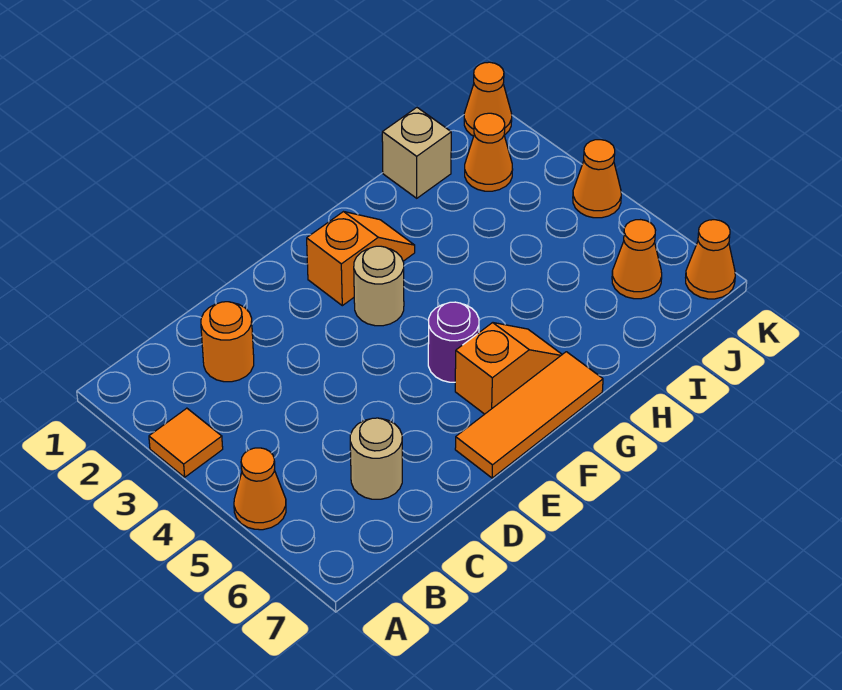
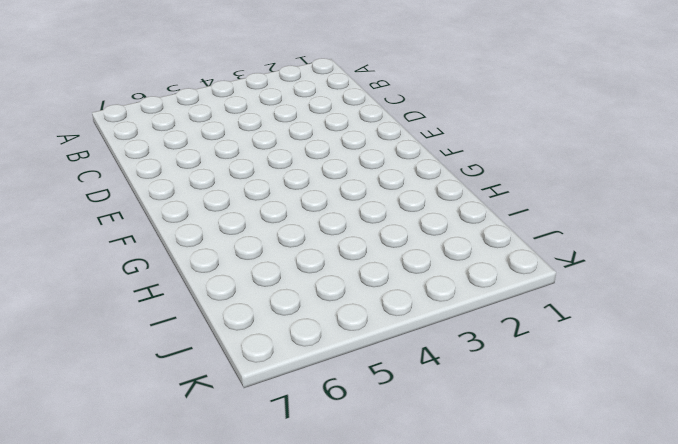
none -> orange tile A3 level 1
none -> orange cone A5 level 1
none -> orange round brick C2 level 1

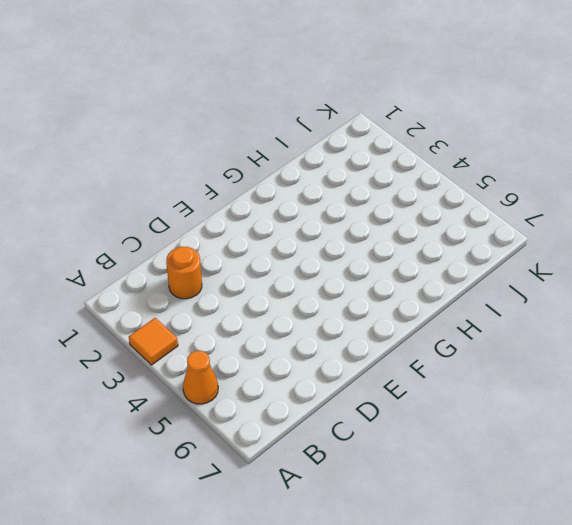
none -> tan round brick C6 level 1
none -> orange tile E7:G7 level 1
none -> orange slope F2:G2 level 1 top F

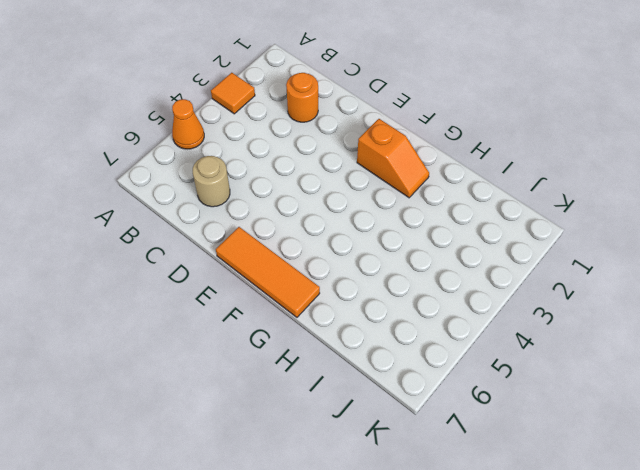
none -> tan round brick F3 level 1
none -> purple round brick F5 level 1
none -> orange slope F6:G6 level 1 top F

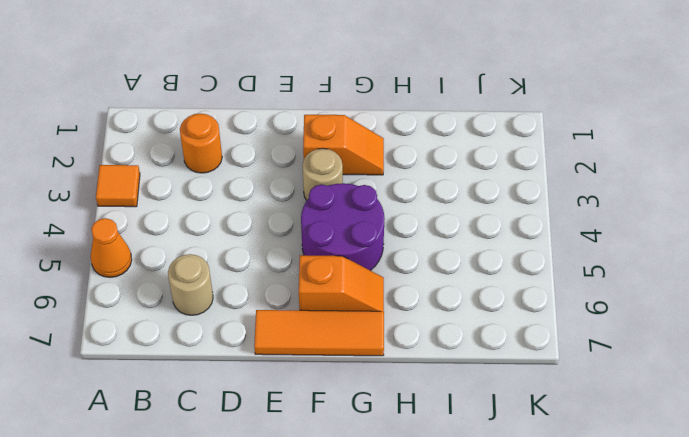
purple round brick F4:G5 level 1 -> purple round brick F5 level 1
none -> tan brick I1 level 1
none -> orange cone J2 level 1
none -> orange cone J6 level 1

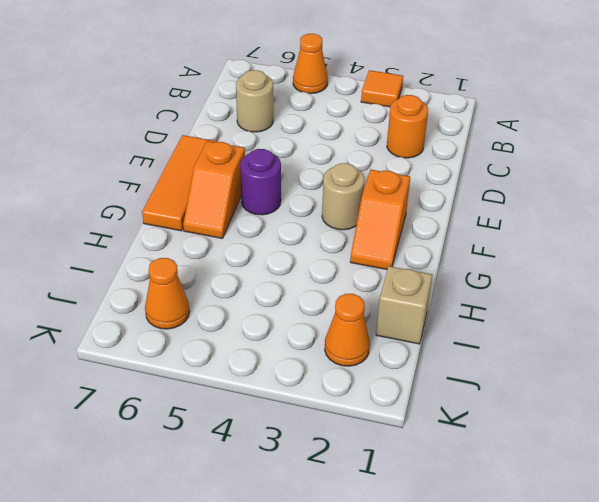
none -> orange cone K1 level 1
none -> orange cone K4 level 1
none -> orange cone K7 level 1

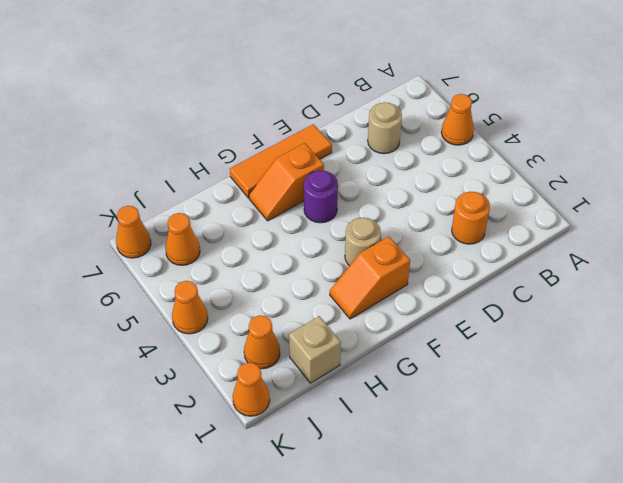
none -> orange tile A3 level 1

